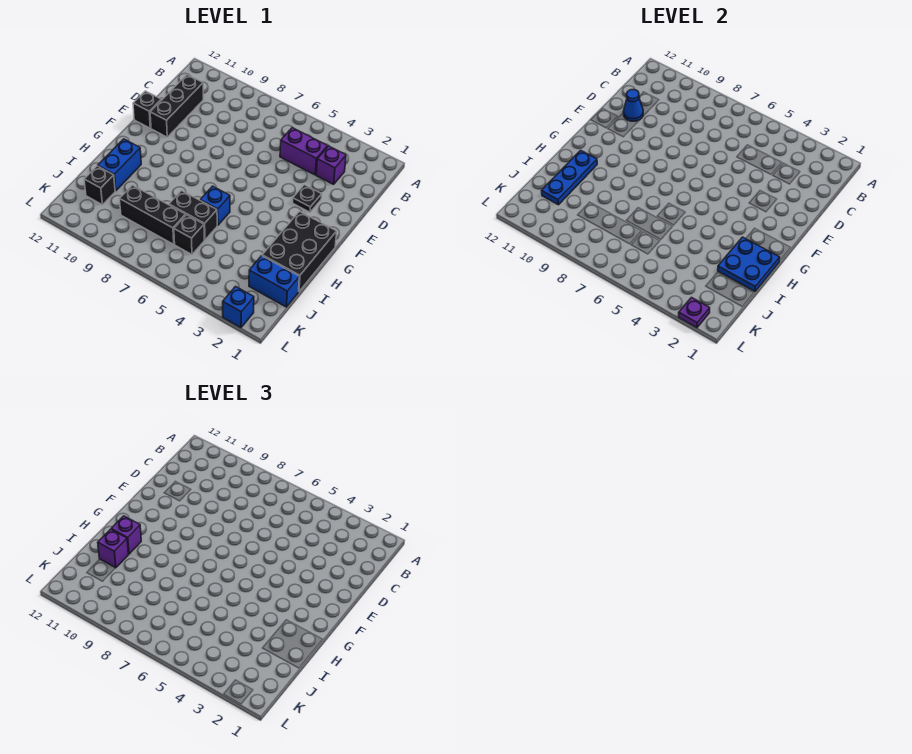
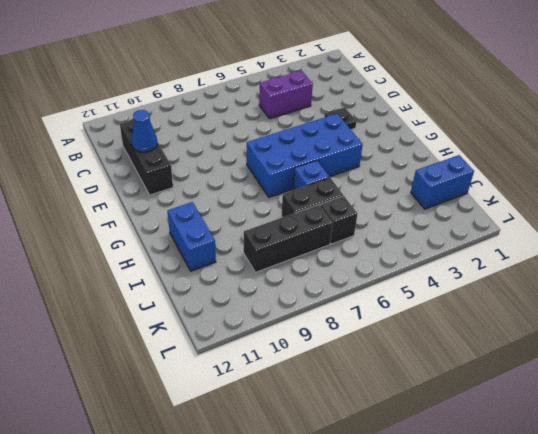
blue brick F4:G7 level 1 -> none
none -> purple brick C3 level 1
none -> black brick E12 level 1
none -> black brick G1:I2 level 1

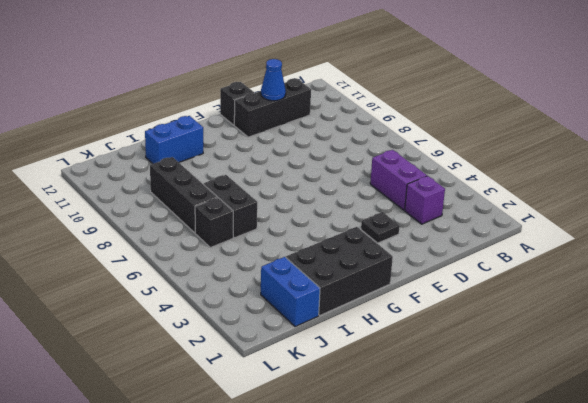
none -> blue brick H6 level 1
none -> black brick J11 level 1
none -> blue brick L2 level 1

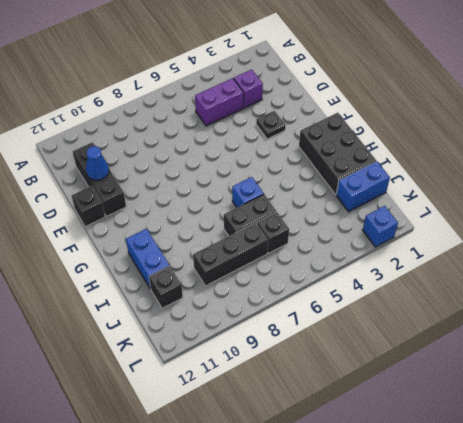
none -> blue plate H1:I2 level 2
none -> blue plate H11:J11 level 2
none -> purple plate L2 level 2

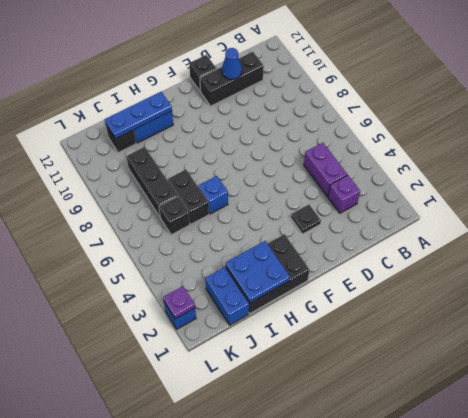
none -> purple brick H11 level 3
none -> purple brick I11 level 3

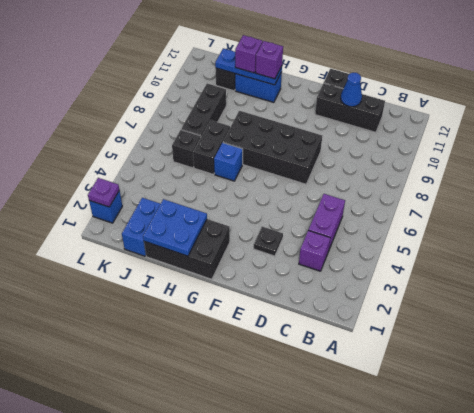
black brick E7:H8 level 1 -> none

